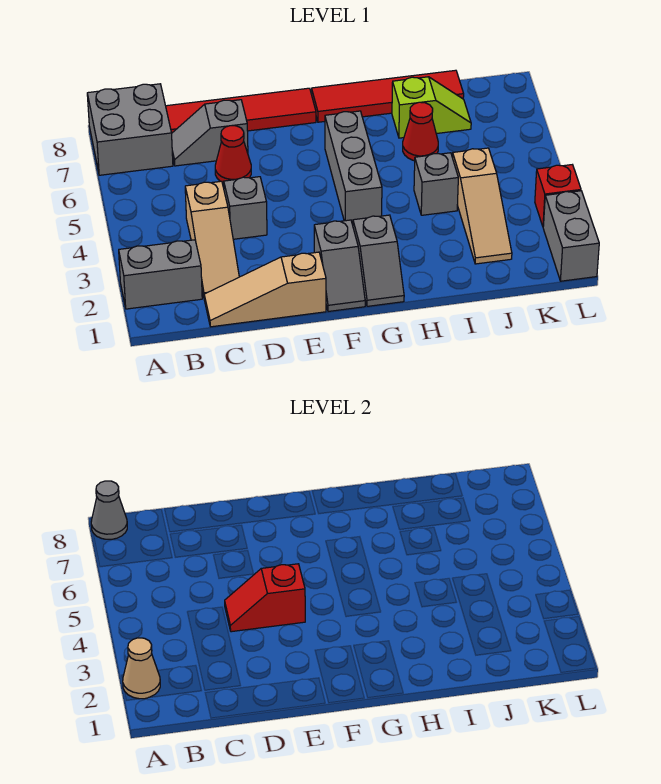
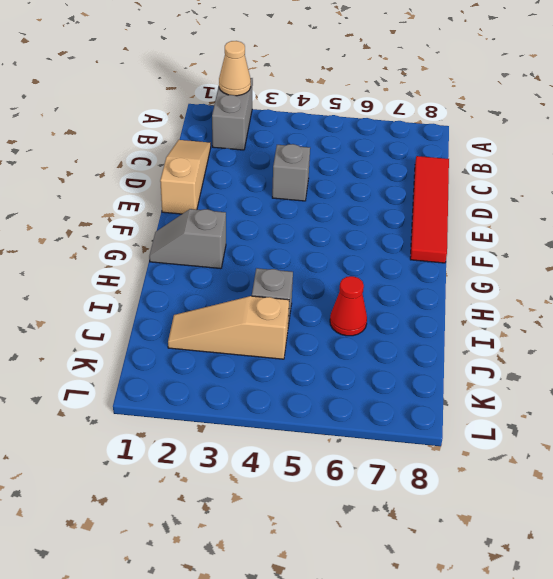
none -> grey brick A7:B8 level 1
none -> tan slope C2:C4 level 1 top 4
none -> grey slope C7:D7 level 1 top D

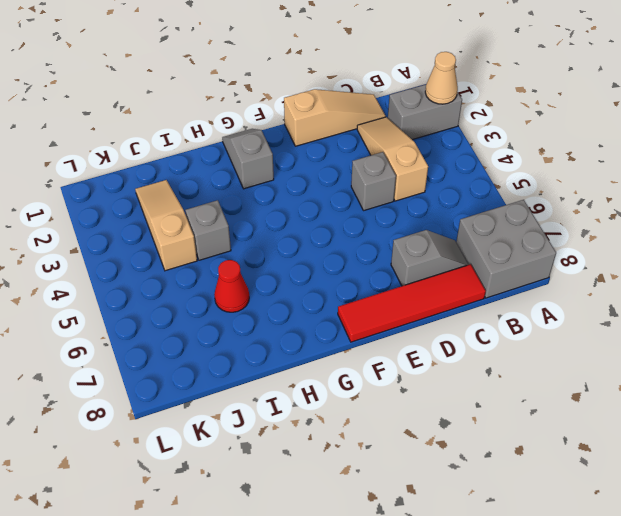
none -> red cone D6 level 1
none -> grey slope F1:F2 level 1 top 2
none -> grey brick G4:G6 level 1

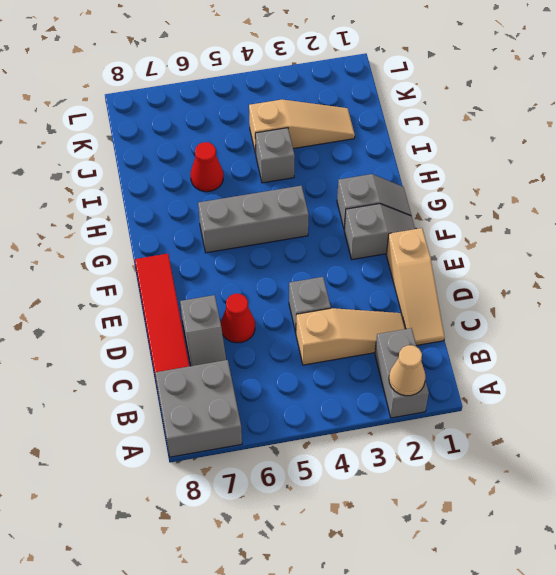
none -> red tile G8:J8 level 1
none -> lime slope I7:J7 level 1 top I
none -> grey brick L1:L2 level 1

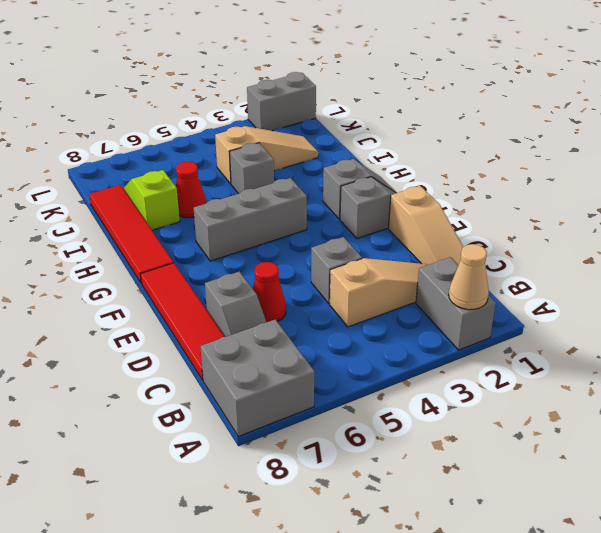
none -> red brick L3 level 1
none -> grey cone A8 level 2
none -> red slope D4:E4 level 2 top E

